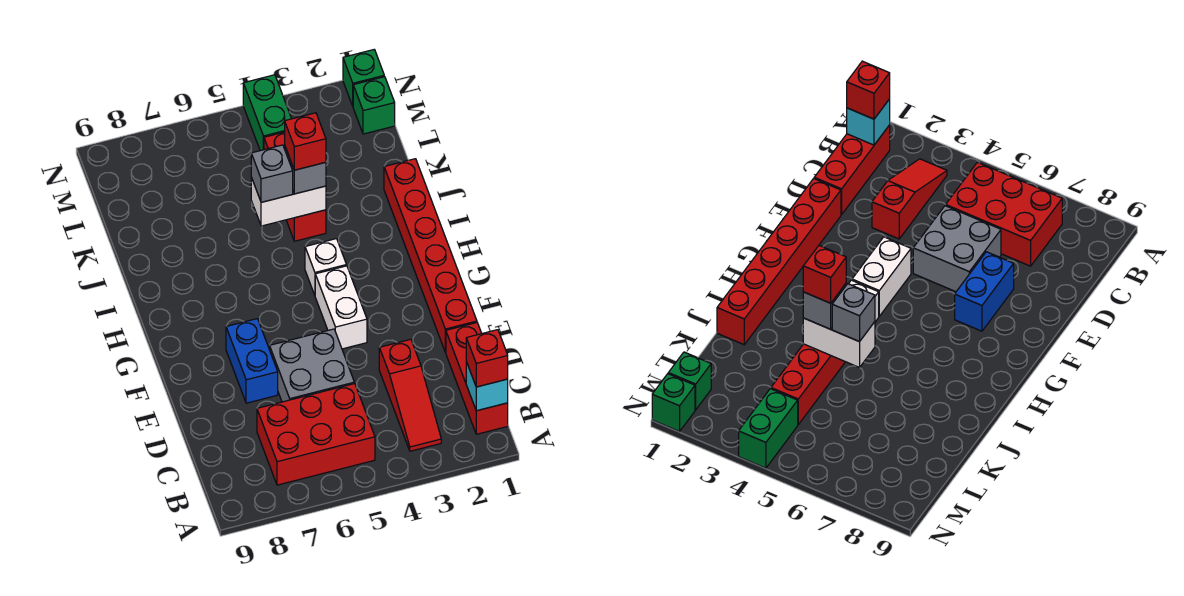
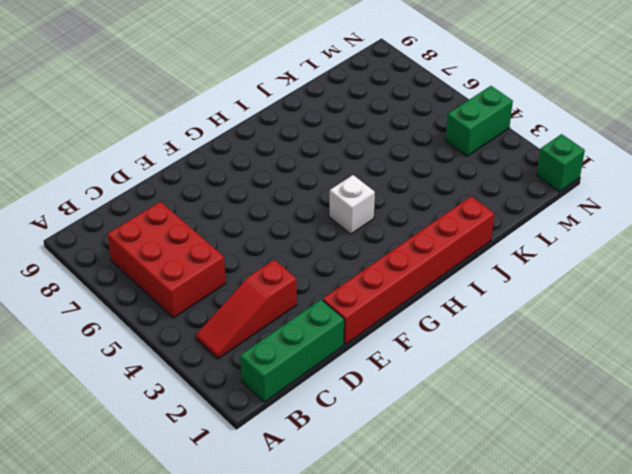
green brick B1:D1 level 1 -> red brick B1:D1 level 1
none -> grey brick D5:E6 level 1
none -> blue brick E7:F7 level 1
none -> white brick F4:G4 level 1

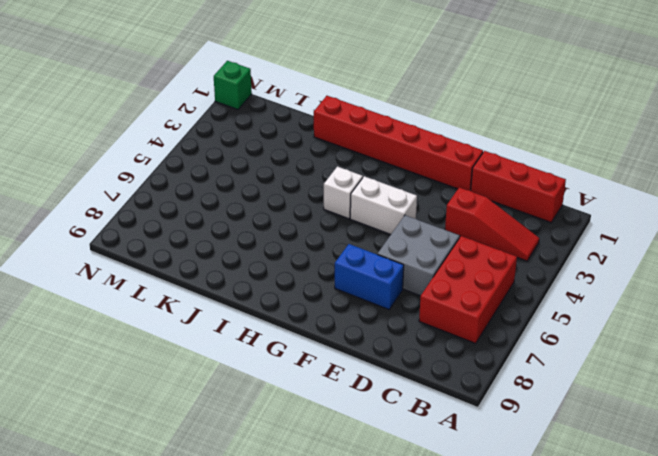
none -> red brick J4:L4 level 1
none -> green brick M1 level 1
none -> green brick M4:N4 level 1

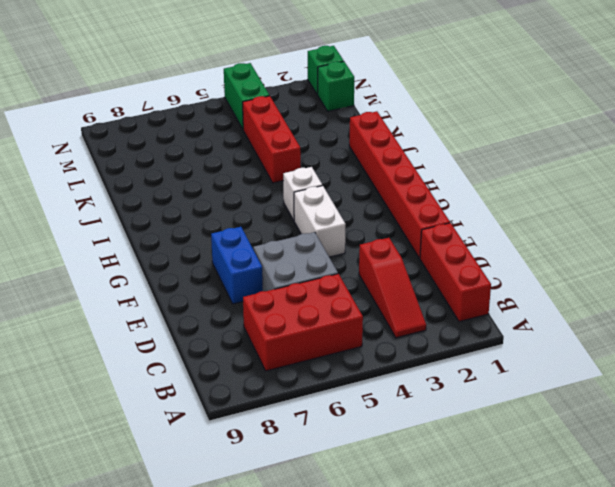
none -> cyan brick B1 level 2
none -> white brick J4:J5 level 2
none -> red brick B1 level 3

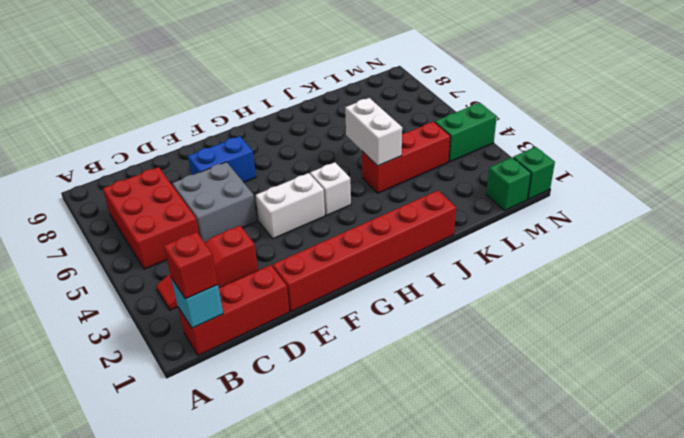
none -> grey brick J4 level 3
none -> grey brick J5 level 3
none -> red brick J4 level 4

